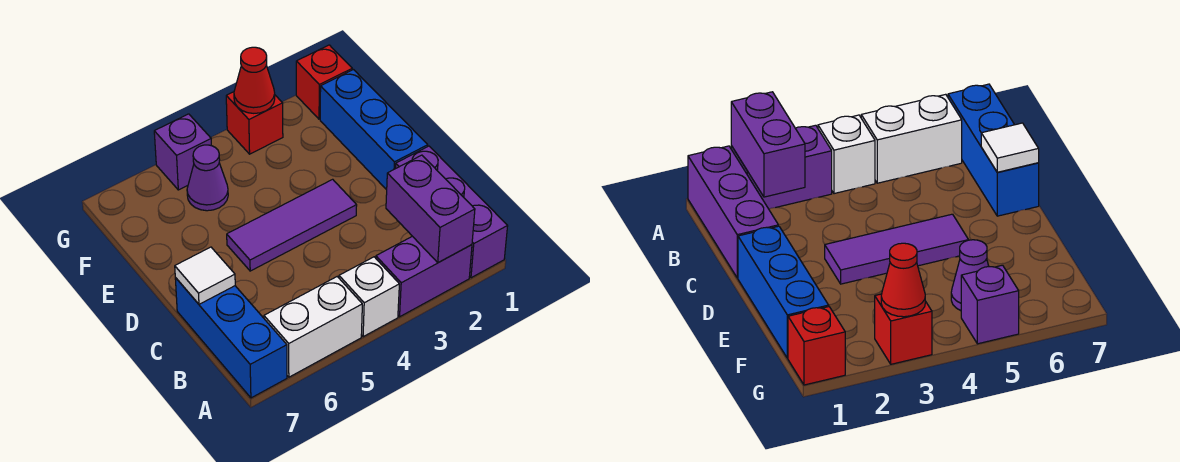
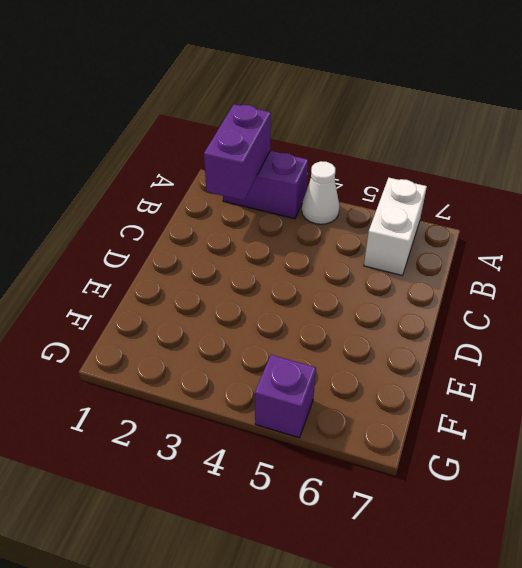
white cone A4 level 1 -> white brick A4 level 1
white brick A6:B6 level 1 -> white brick A5:A6 level 1
none -> purple brick A1:C1 level 1
none -> blue brick A7:C7 level 1
none -> blue brick D1:F1 level 1

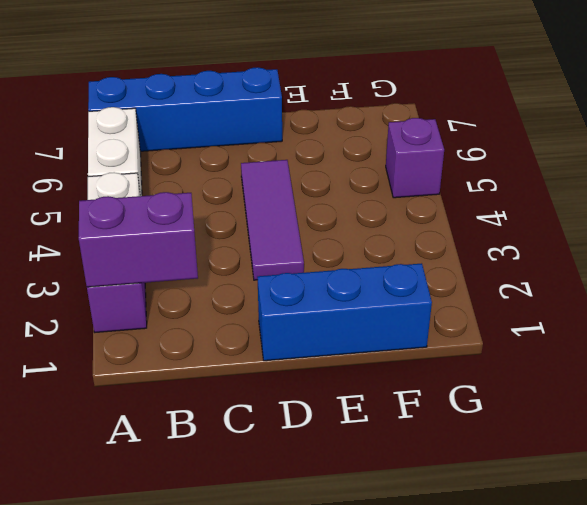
blue brick A7:D7 level 1 -> blue brick A7:C7 level 1
none -> purple brick A1:C1 level 1
none -> purple cone F5 level 1
none -> red brick G1 level 1

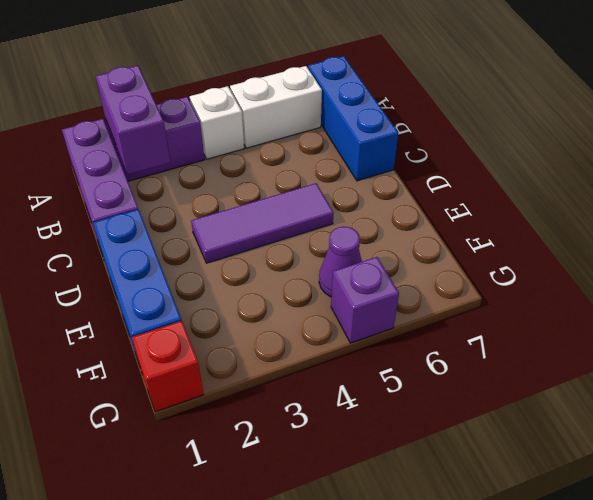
none -> red brick G3 level 1
none -> white tile C7 level 2
none -> red cone G3 level 2

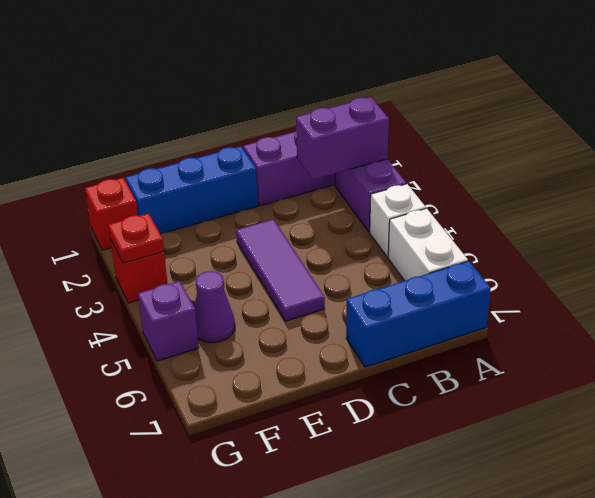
red plate G3 level 2 -> red cone G3 level 2
none -> white tile C7 level 2

